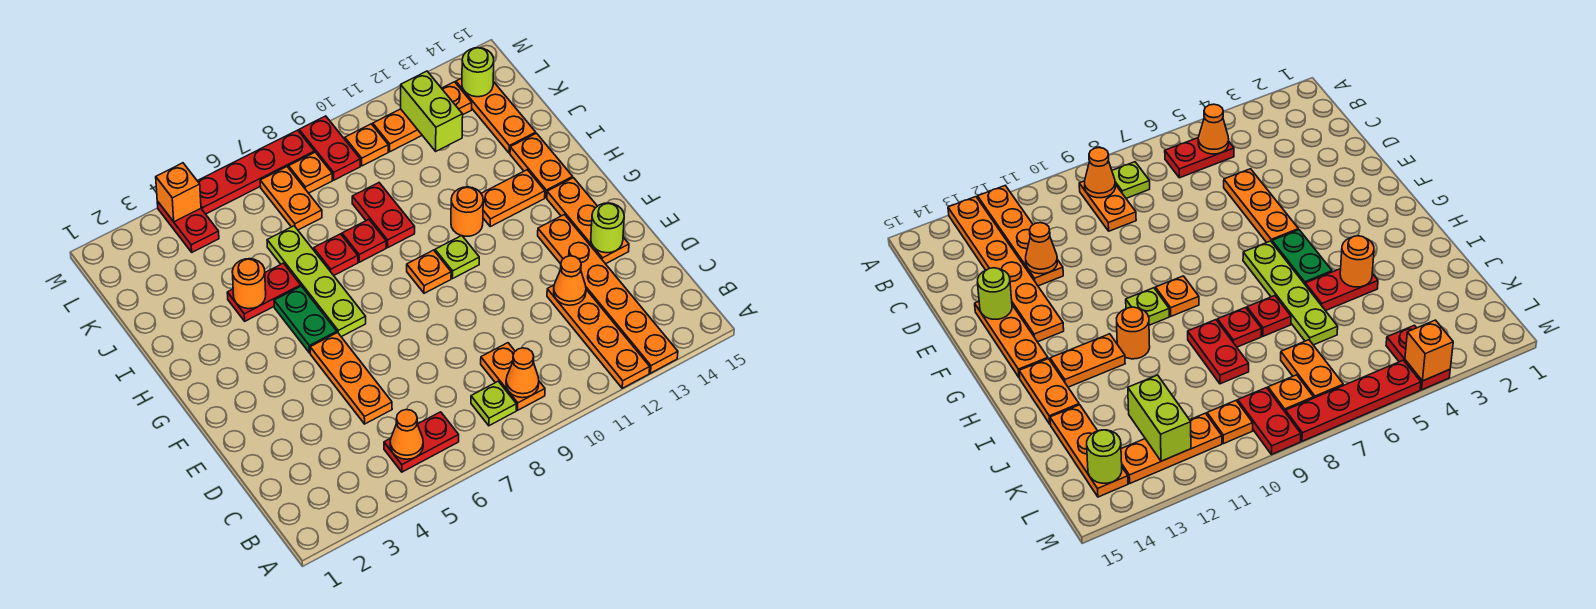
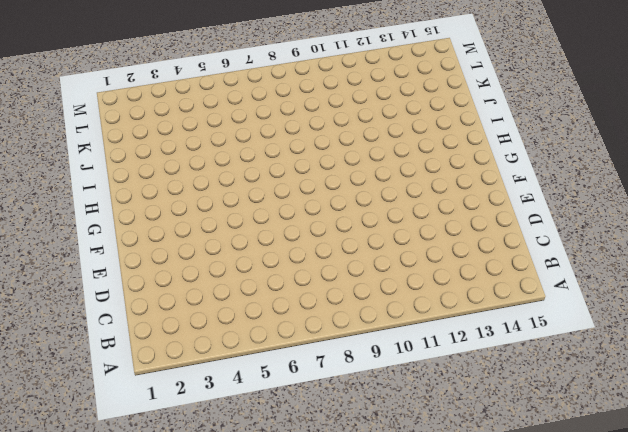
none -> orange plate A12:D12 level 1
none -> orange plate A13:F13 level 1
none -> red plate B5:B6 level 1
none -> lime plate B8 level 1

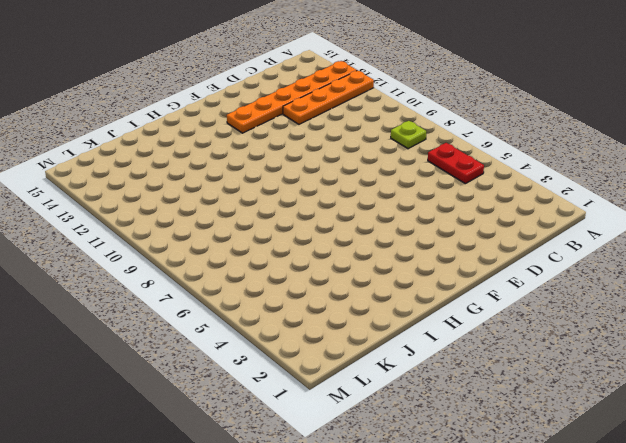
none -> orange plate B9:C9 level 1
none -> orange plate D5:F5 level 1
none -> orange plate E14:G14 level 1
none -> green plate G5:H5 level 1

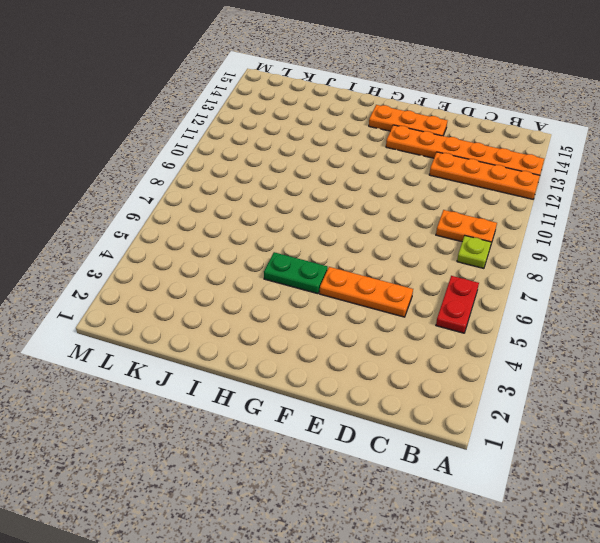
none -> lime plate G6:J6 level 1
none -> orange plate G9 level 1
none -> lime plate G10 level 1
none -> orange round brick H11 level 1

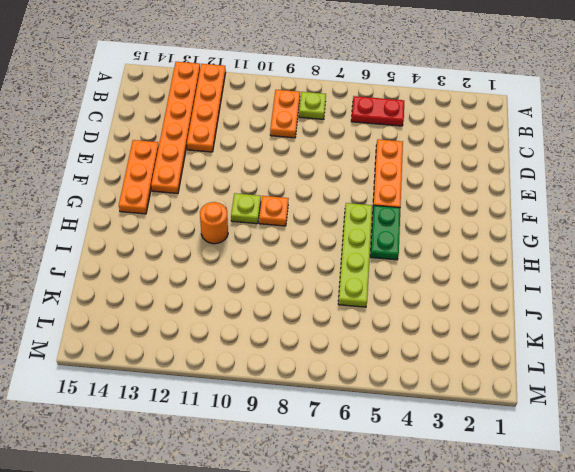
none -> orange plate H12:H13 level 1
none -> orange plate H14:I14 level 1
none -> red plate I4:I5 level 1
none -> red plate I7 level 1

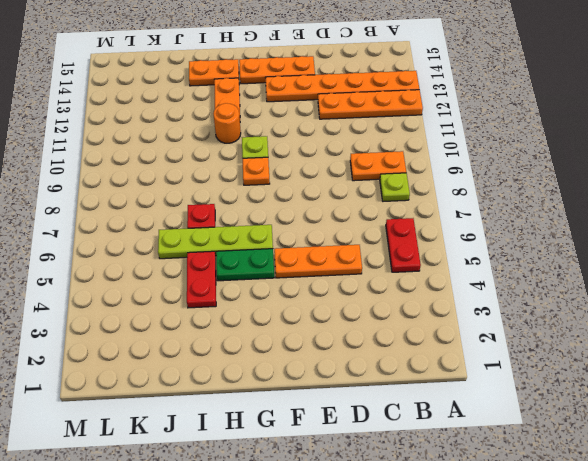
none -> red plate I8 level 1
none -> red plate I9:J9 level 1
none -> orange plate J14:L14 level 1
none -> orange plate K7:L7 level 1

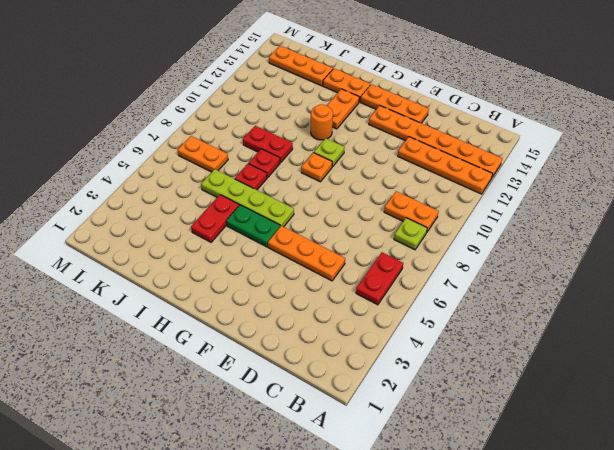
none -> red plate L4:M4 level 1
none -> orange plate L8 level 1
none -> red plate L9:M9 level 1
none -> orange plate L10 level 1

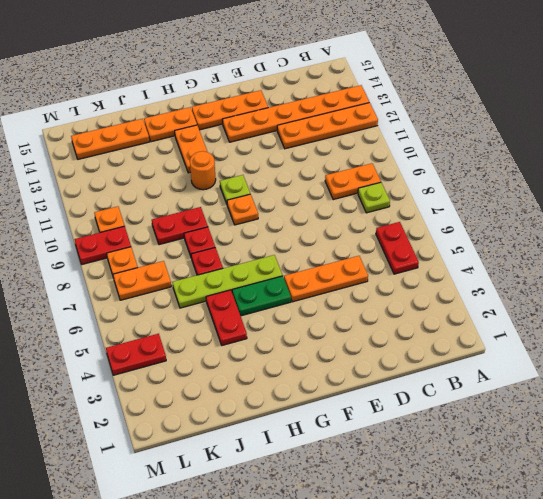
none -> orange plate L11:L13 level 1
none -> red plate M5:M8 level 1
none -> orange cone B5 level 2
none -> orange cone B9 level 2

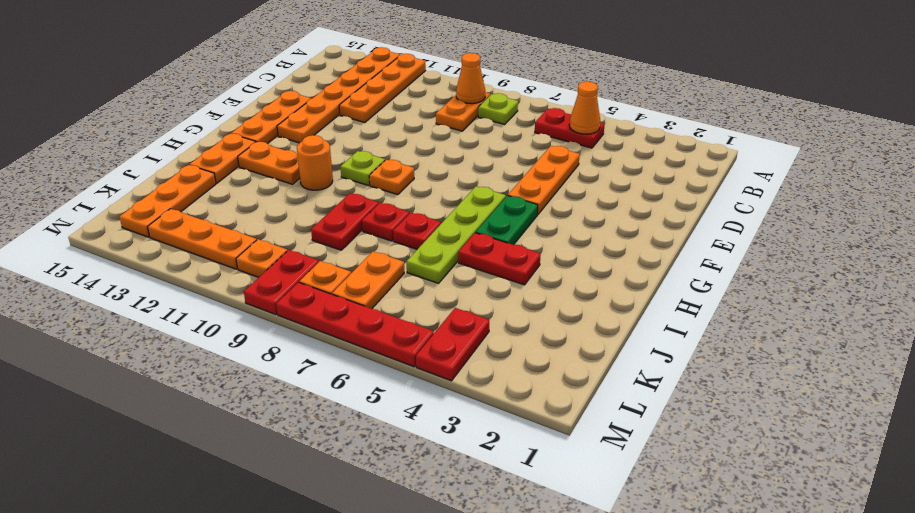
none -> orange cone D12 level 2
none -> lime round brick E14 level 2
none -> orange round brick I4 level 2
none -> lime brick K12:L12 level 2

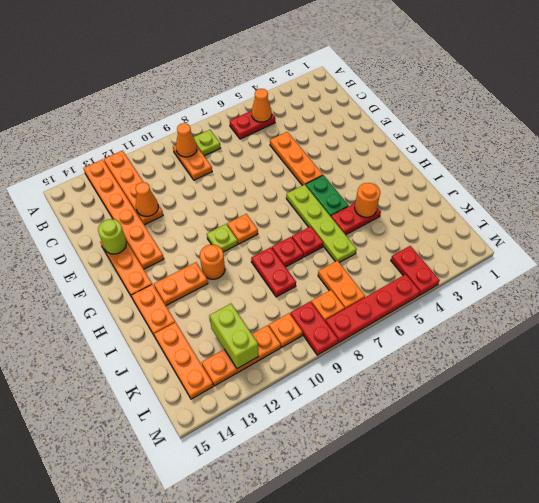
none -> lime round brick L14 level 2
none -> orange brick M4 level 2

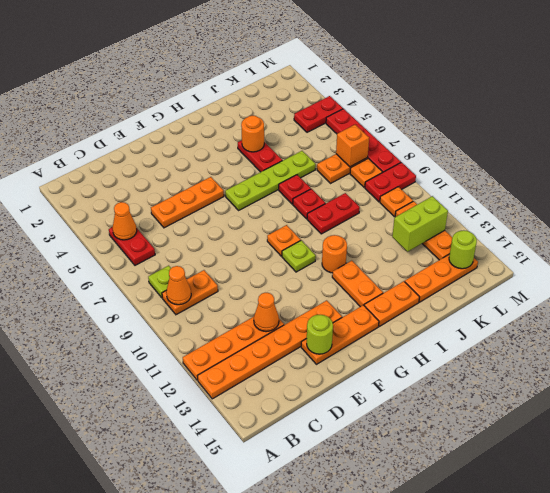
orange brick L7 level 2 -> orange brick M4 level 2
none -> green plate G5:H5 level 1

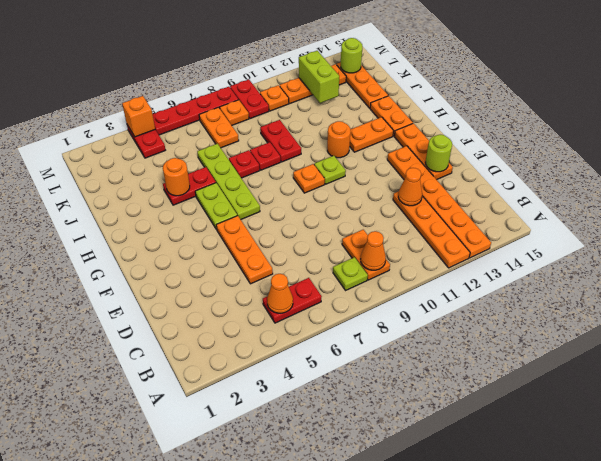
lime plate G5:H5 level 1 -> green plate G5:H5 level 1

